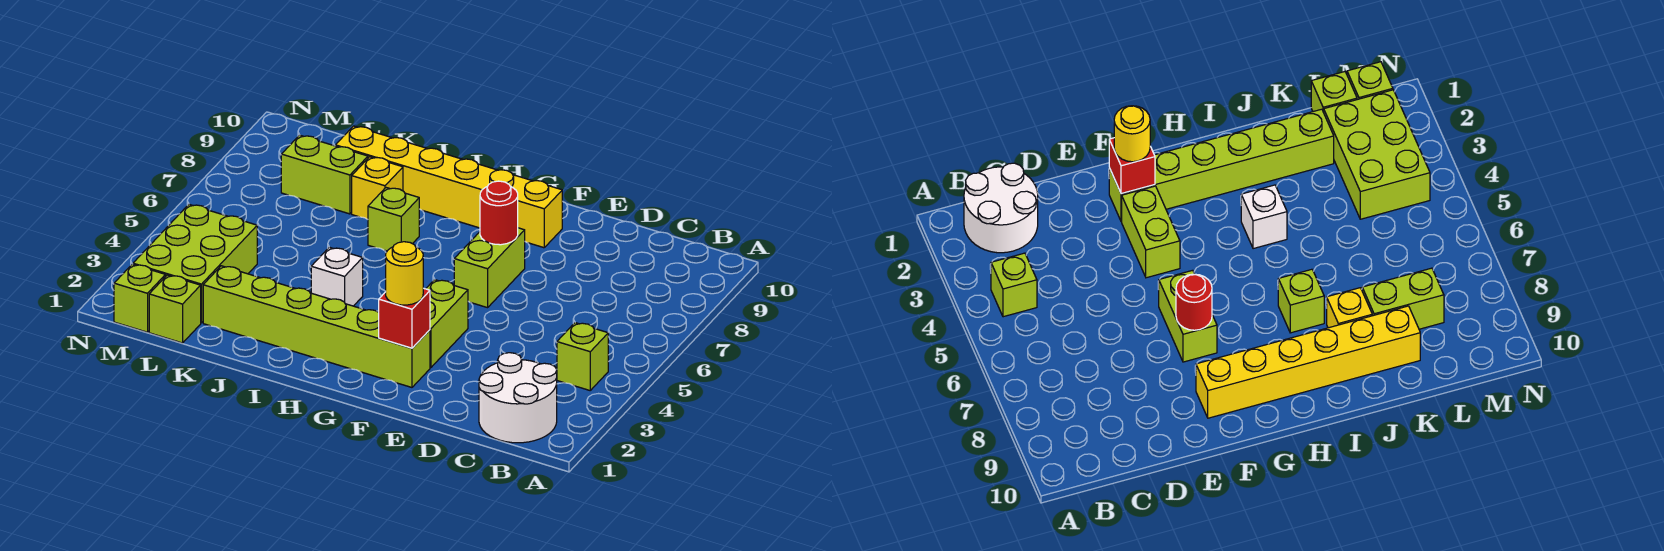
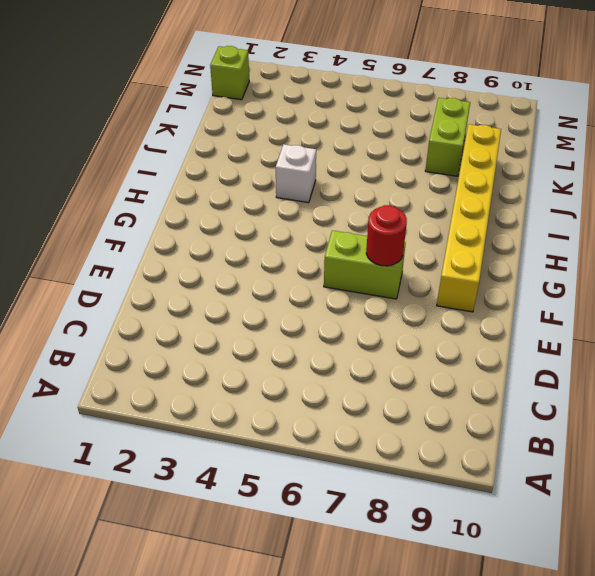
none -> white round brick B1:C2 level 1
none -> lime brick B4 level 1
none -> lime brick F2:K2 level 1

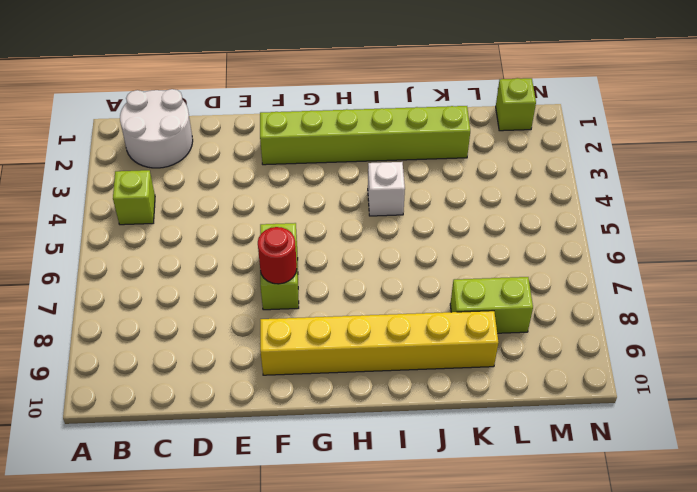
none -> lime brick F3:F4 level 1
none -> lime brick I7 level 1
none -> yellow brick J8 level 1

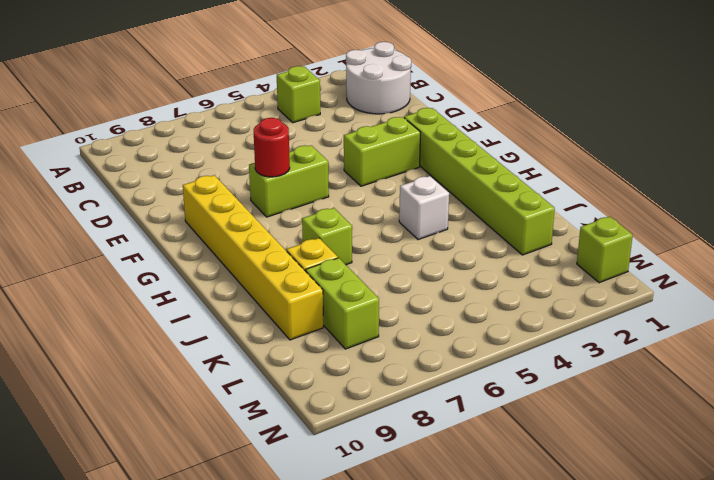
none -> lime brick L1 level 1
none -> lime brick L2:M4 level 1
none -> red brick F2 level 2

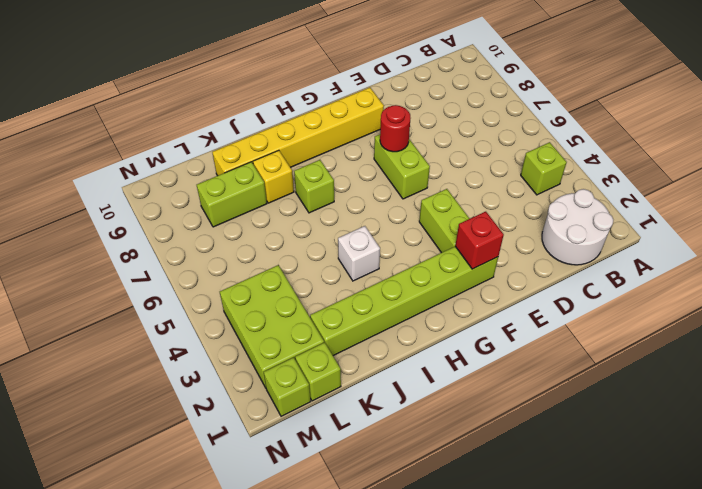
none -> yellow round brick F2 level 3

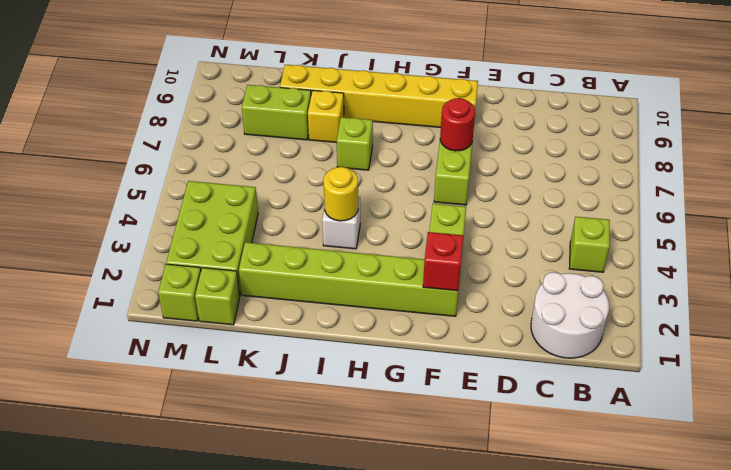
yellow round brick I4 level 2 -> yellow round brick F2 level 3

